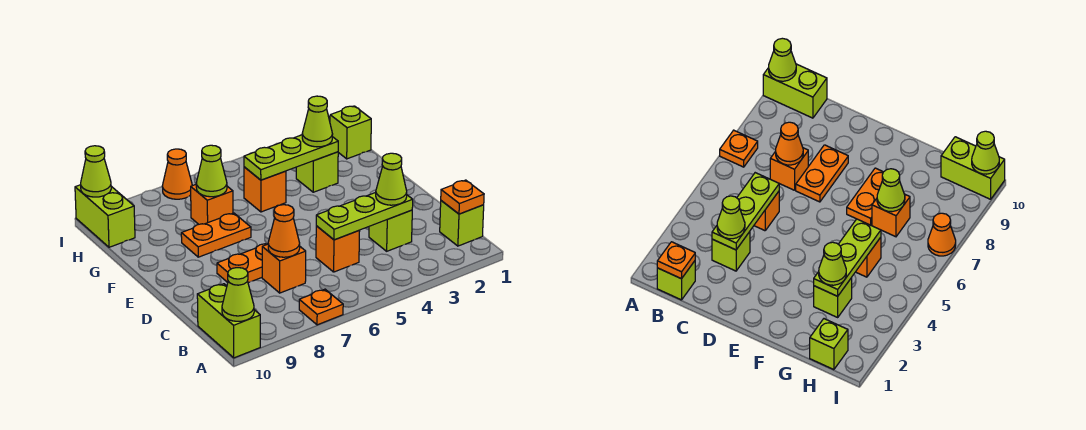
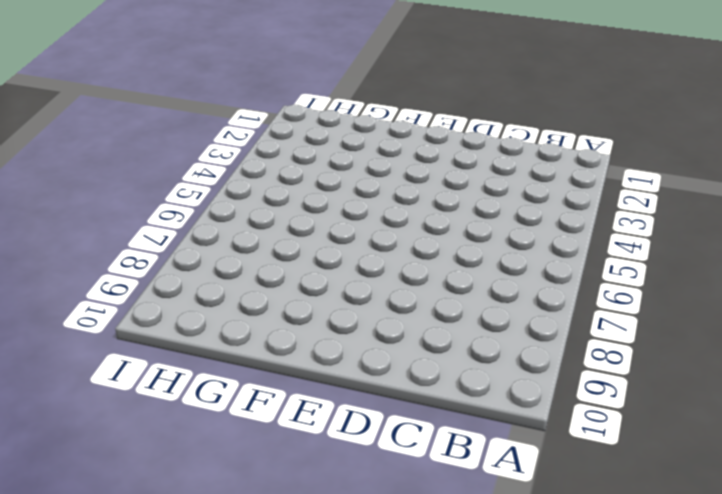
none -> orange plate A7 level 1
none -> lime brick A10:B10 level 1
none -> lime brick B1 level 1

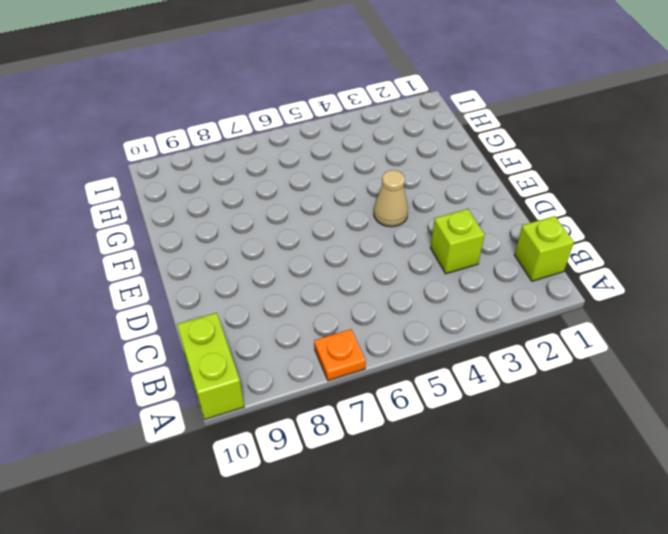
tan cone E4 level 1 -> none
none -> orange brick C5 level 1
none -> orange brick C7 level 1
none -> orange plate D7:D8 level 1

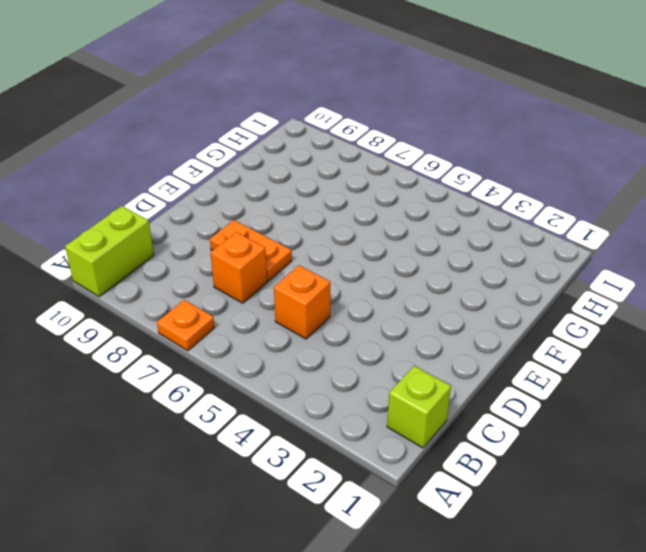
none -> lime brick C3 level 1
none -> orange plate F7:F8 level 1
none -> lime brick G3 level 1

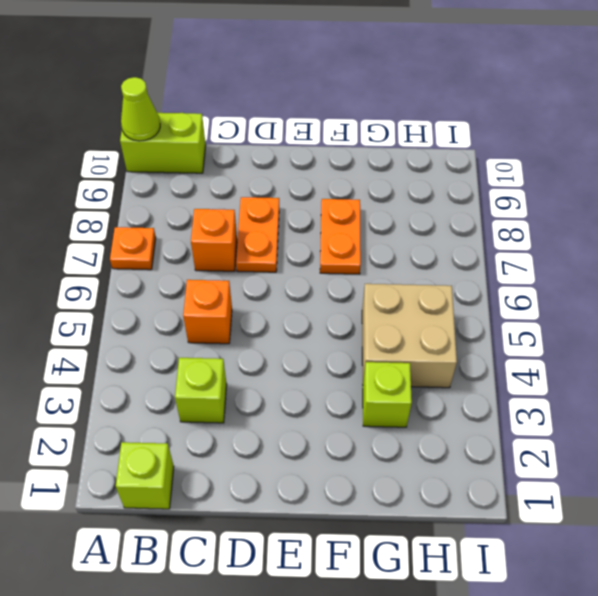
tan brick G4:H5 level 1 -> orange brick G5 level 1
none -> orange brick G7 level 1
none -> lime brick H1 level 1
none -> lime brick H10:I10 level 1

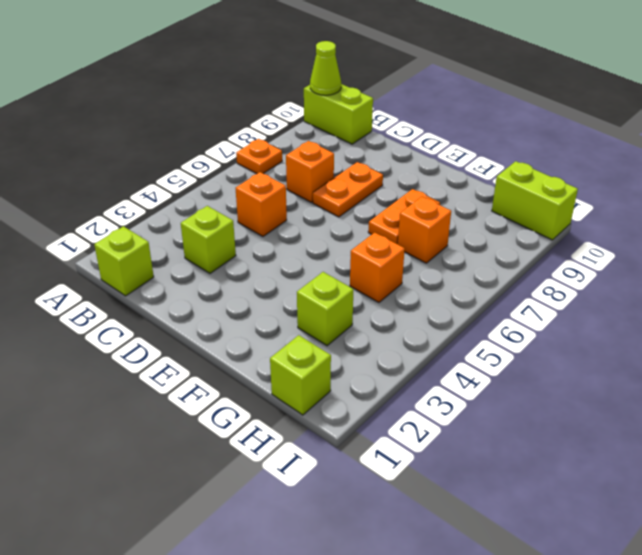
none -> orange cone I7 level 1
none -> orange plate B1 level 2
none -> lime plate C3:C5 level 2

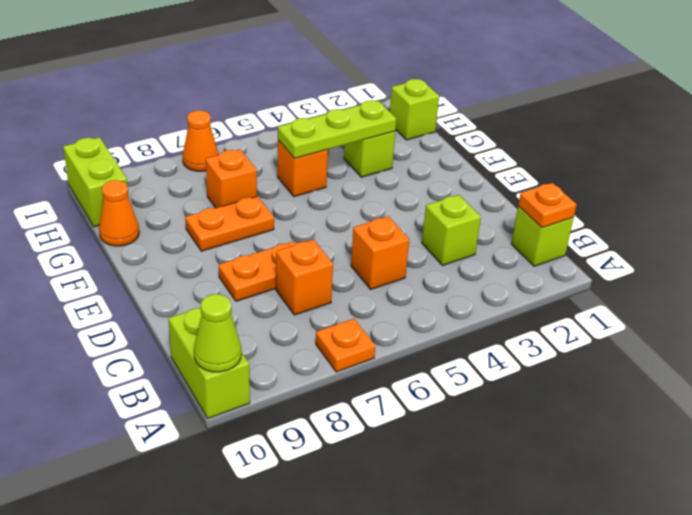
orange cone G10 level 1 -> orange cone C7 level 2
none -> lime plate C3:C5 level 2
none -> lime cone G7 level 2
none -> lime cone I10 level 2

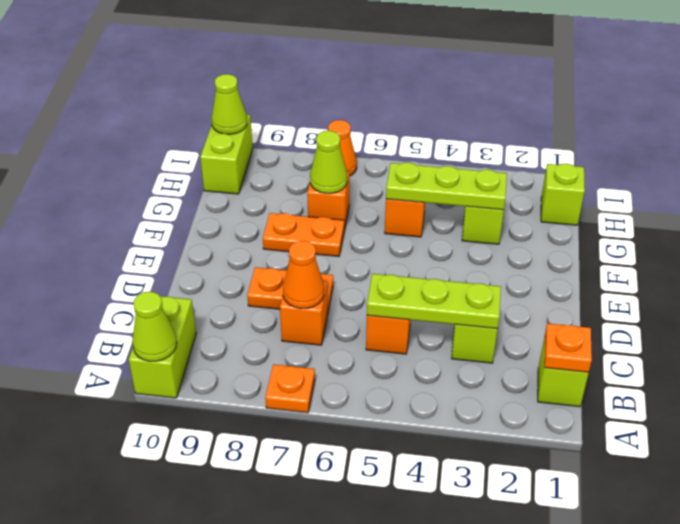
none -> lime cone C3 level 3
none -> lime cone G3 level 3

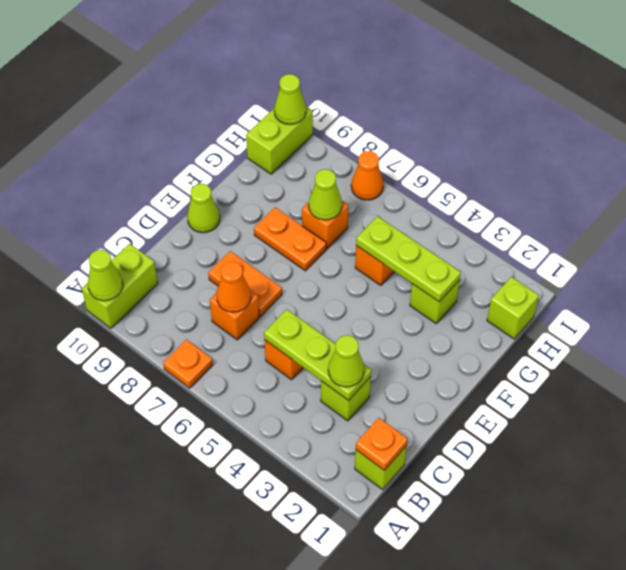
lime cone E10 level 1 -> lime cone G3 level 3

